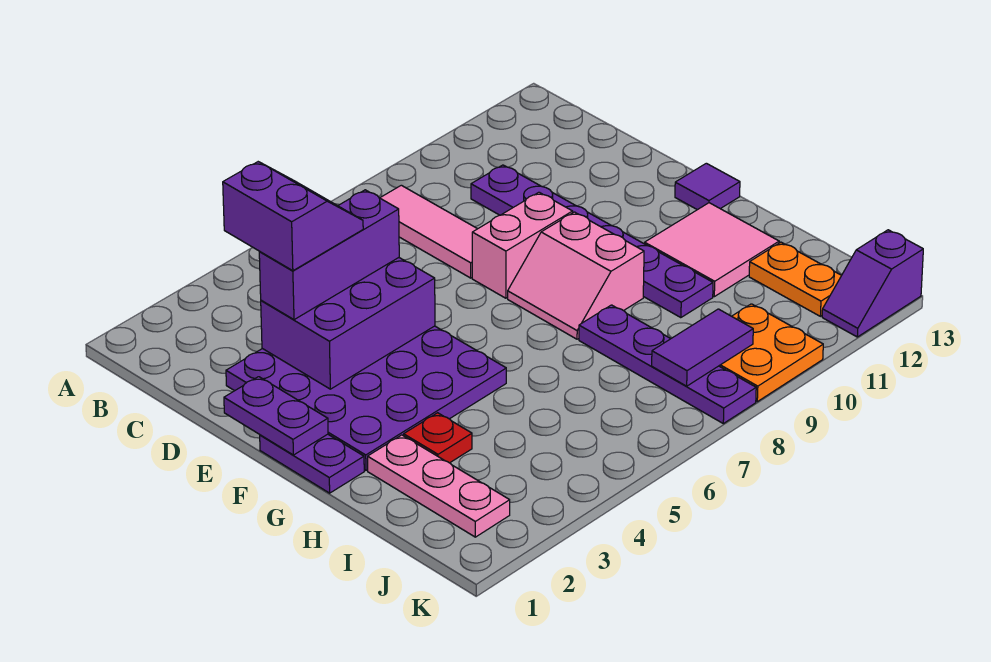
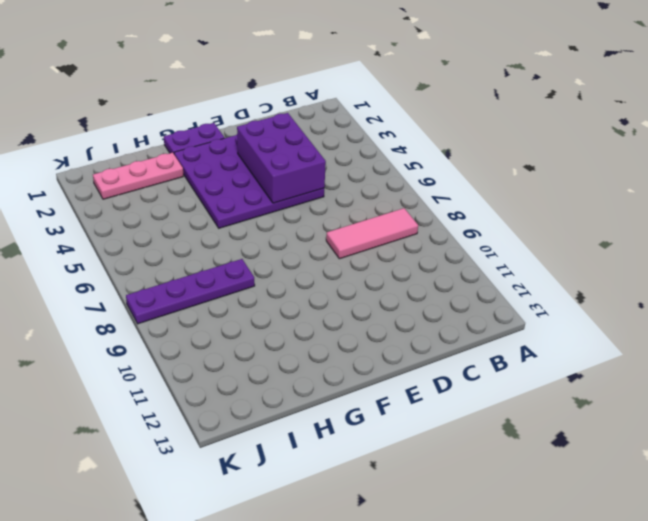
none -> purple plate C10:H10 level 1
none -> pink brick E8:E9 level 1
none -> pink slope F8:G9 level 1 top 9

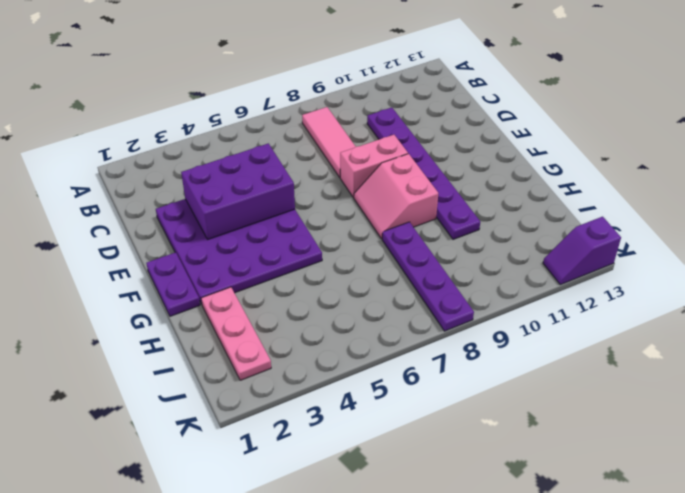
none -> purple tile F13 level 1
none -> pink tile G11:H12 level 1
none -> red plate H3 level 1

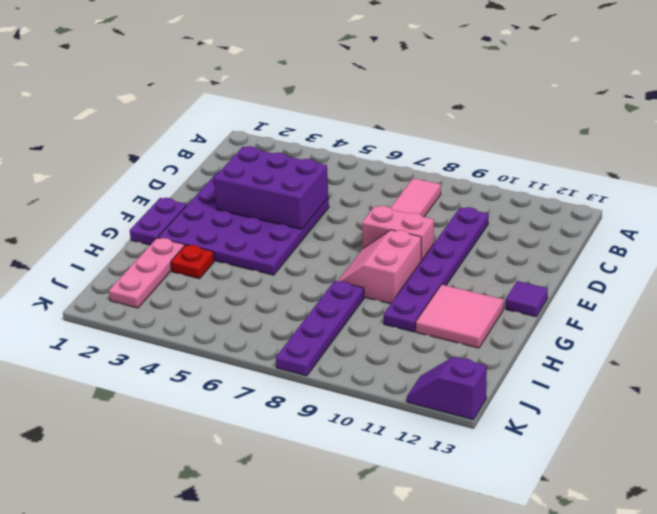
none -> orange plate I12:J12 level 1
none -> orange plate J9:K10 level 1
none -> purple plate E1:F1 level 2

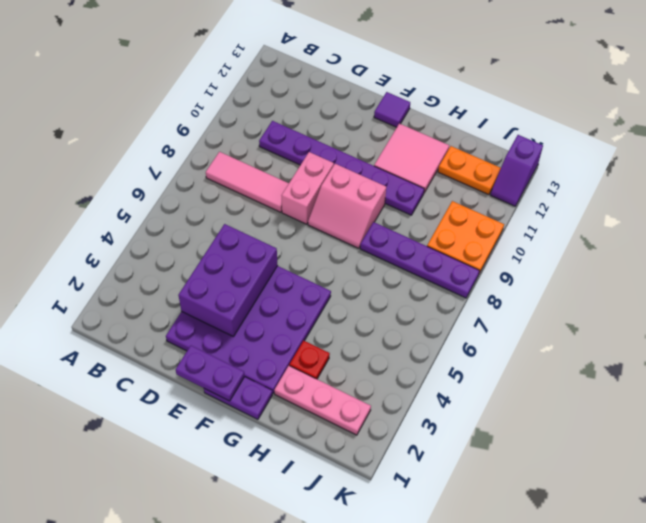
none -> purple tile J8:J9 level 2
none -> purple brick D3:D5 level 3
none -> purple slope C3:D4 level 4 top 3

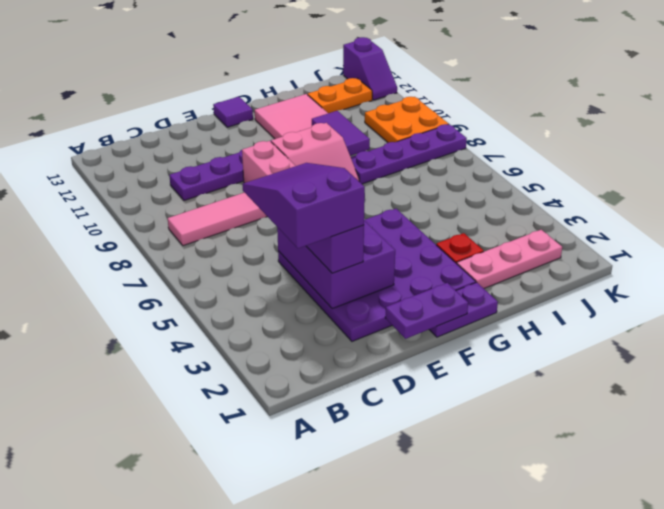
purple slope C3:D5 level 4 top 3 -> purple slope C3:D4 level 4 top 3
purple tile H9:H10 level 2 -> purple tile J8:J9 level 2

